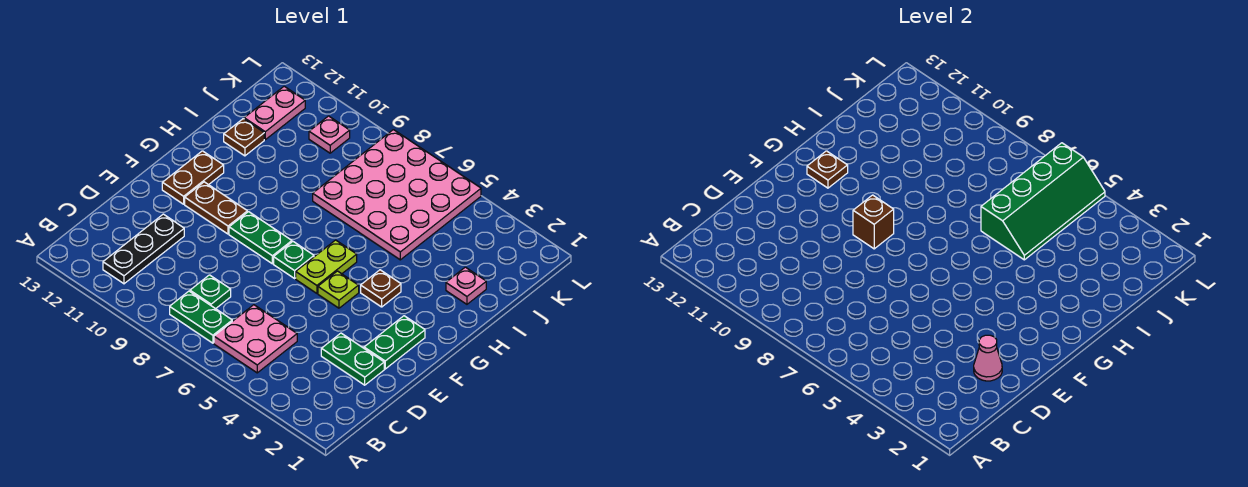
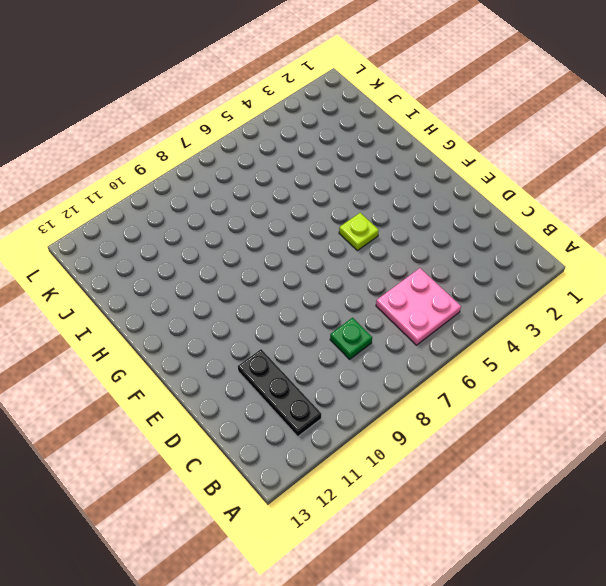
none -> green plate B7:B8 level 1
none -> green plate D2:D3 level 1
none -> green plate E2:F2 level 1

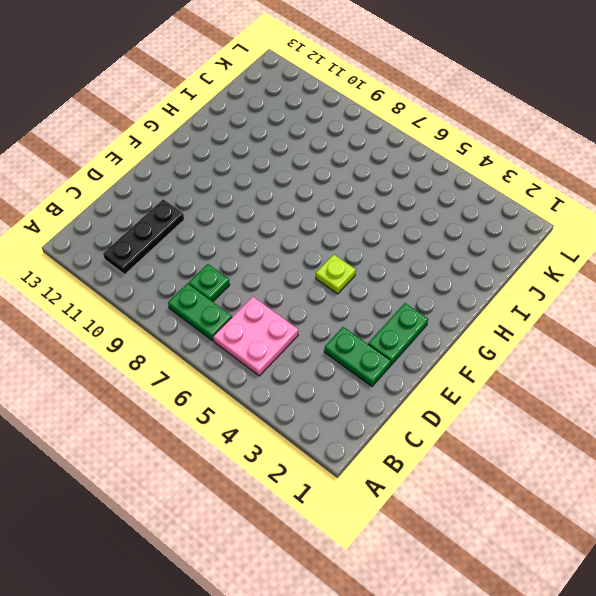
none -> lime plate F6:G6 level 1
none -> green plate F7 level 1
none -> green plate F8:F9 level 1

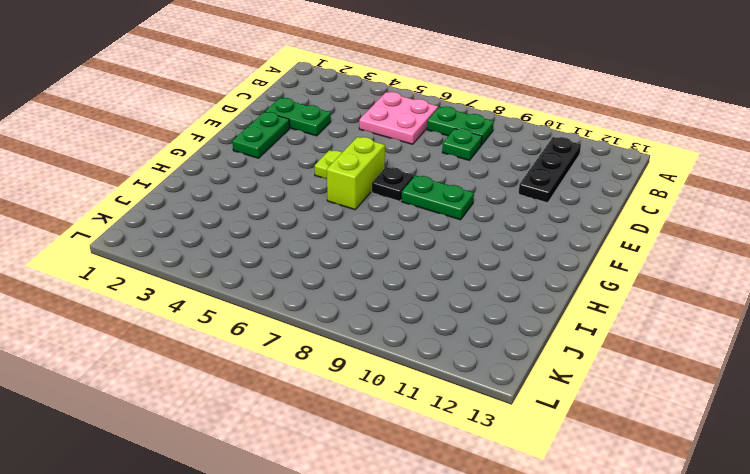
lime brick F6:G6 level 1 -> lime plate F6:G6 level 1
black plate F7 level 1 -> green plate F7 level 1
none -> brown plate F10:F11 level 1
none -> brown plate F12:G12 level 1
none -> brown plate G4 level 1

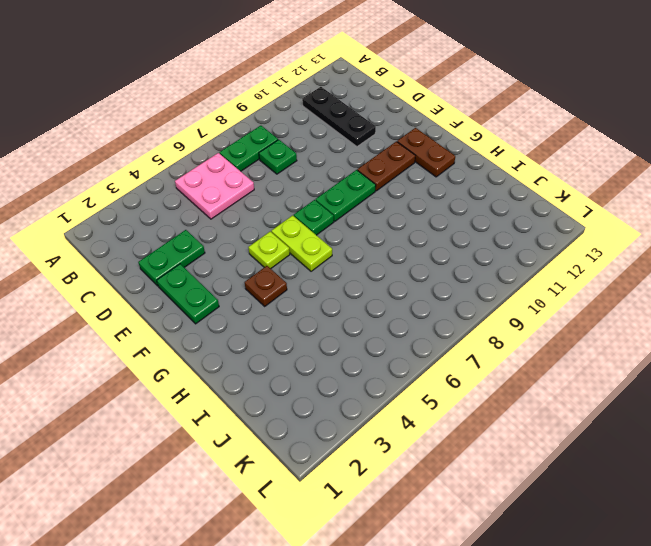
none -> pink plate I2 level 1
none -> pink plate I5:L8 level 1
none -> brown plate I12 level 1

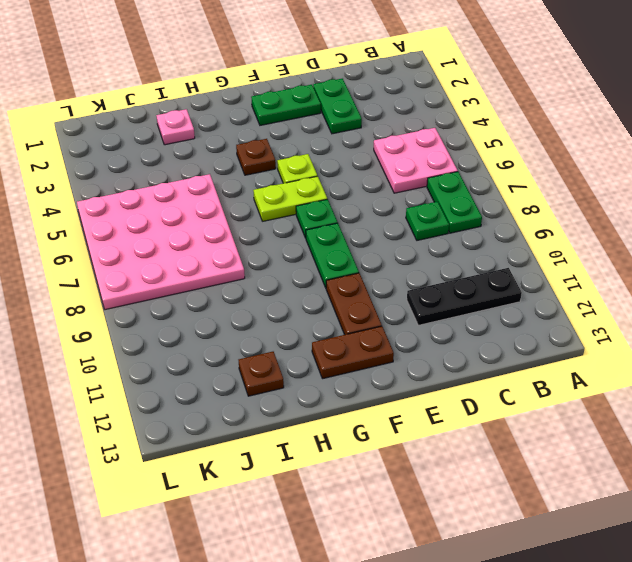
none -> pink plate J12:K12 level 1
none -> pink plate K10 level 1
none -> pink cone D2 level 2

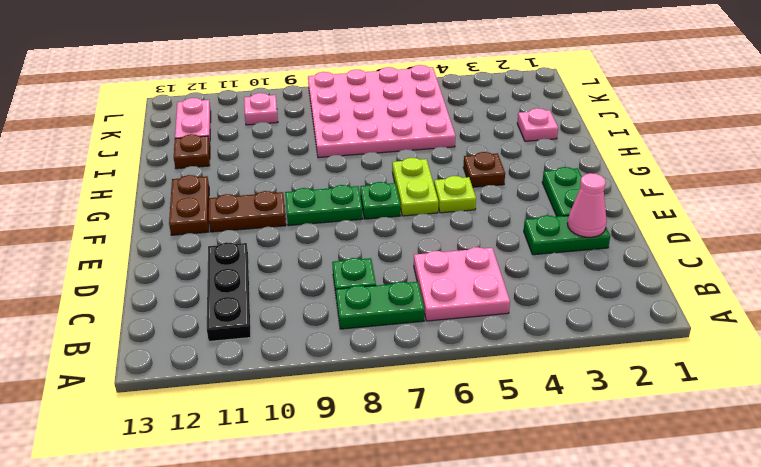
none -> brown brick F9 level 2
none -> brown plate G12 level 2
none -> green slope I5:L6 level 2 top 6

